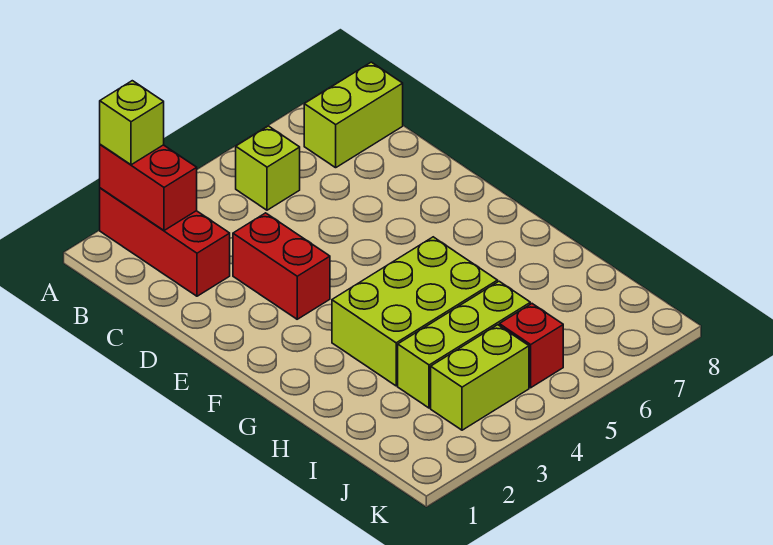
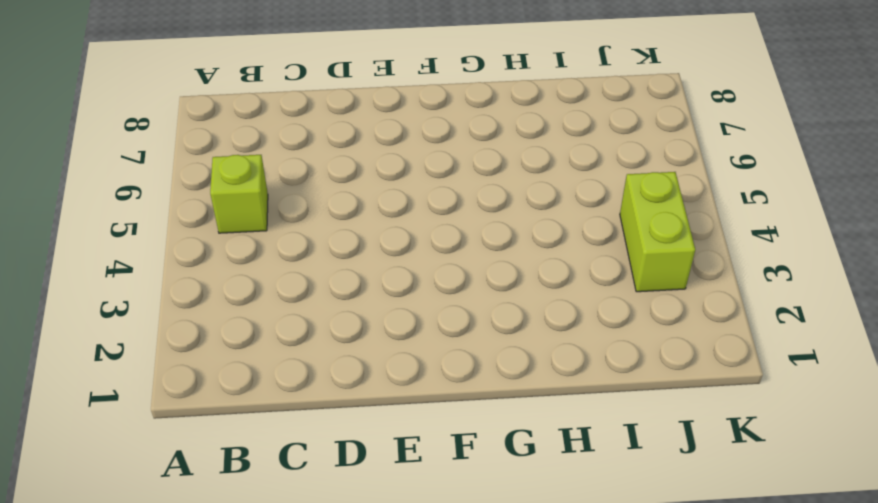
none -> red brick A2:C2 level 1
none -> lime brick B7:B8 level 1

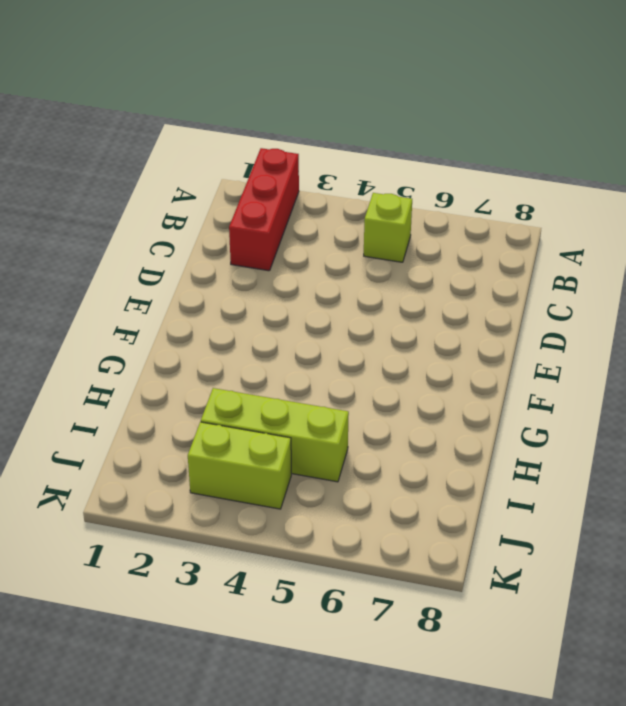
none -> lime brick B7:B8 level 1
none -> red brick D3:E3 level 1

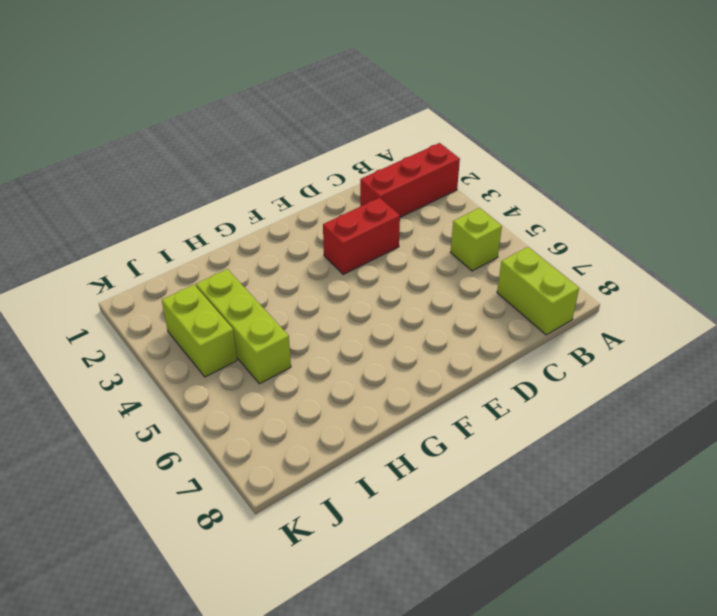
none -> lime brick G3:H5 level 1
none -> red brick J5 level 1

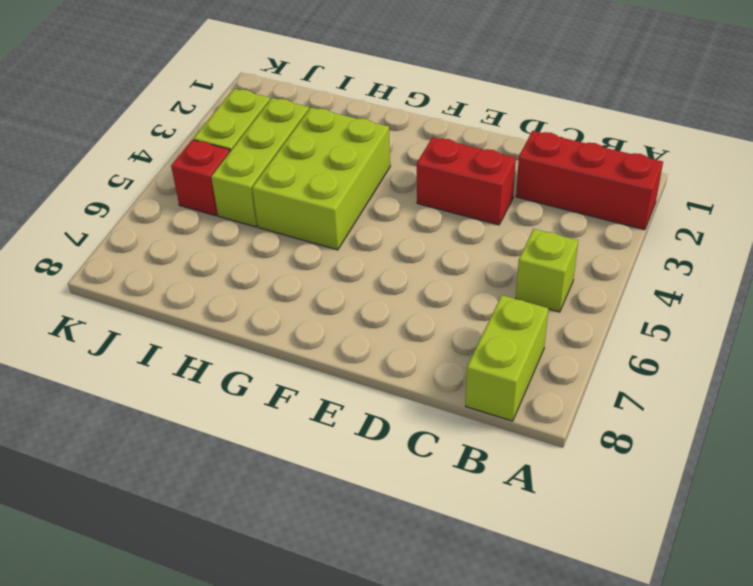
none -> red brick A2:B2 level 2
none -> lime brick A2 level 3

